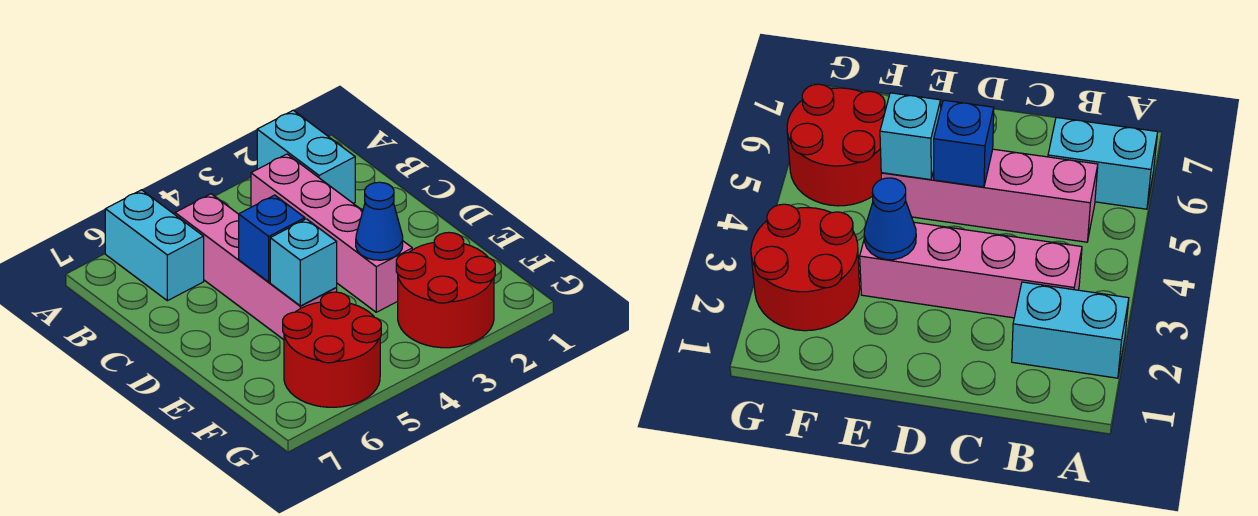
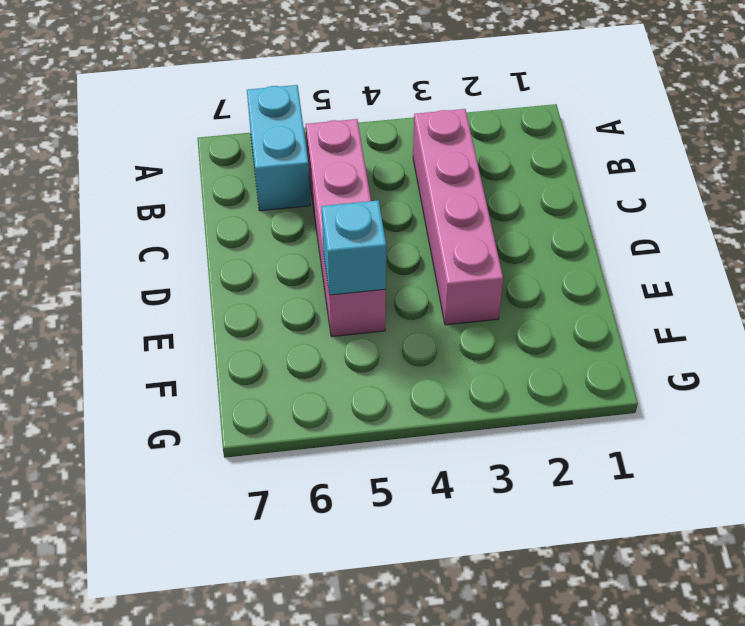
none -> cyan brick A2:B2 level 1
none -> red round brick F2:G3 level 1

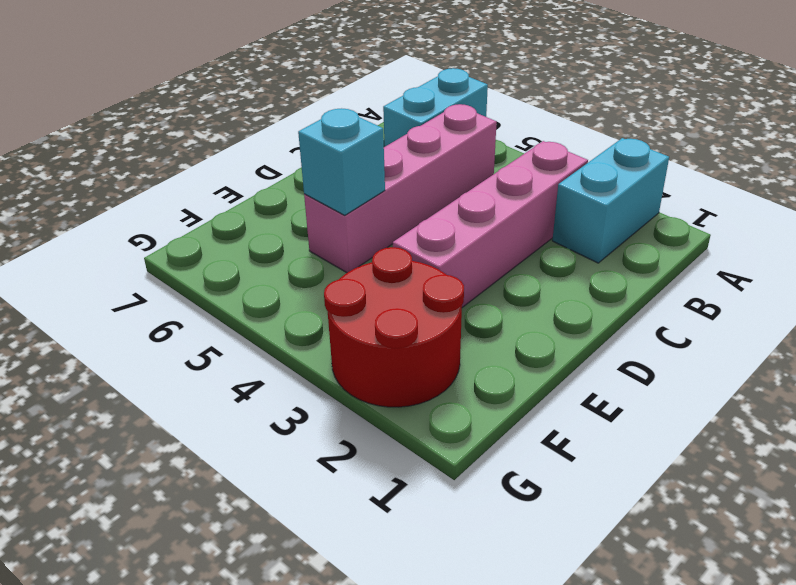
none -> red round brick F5:G6 level 1
none -> blue brick D5 level 2

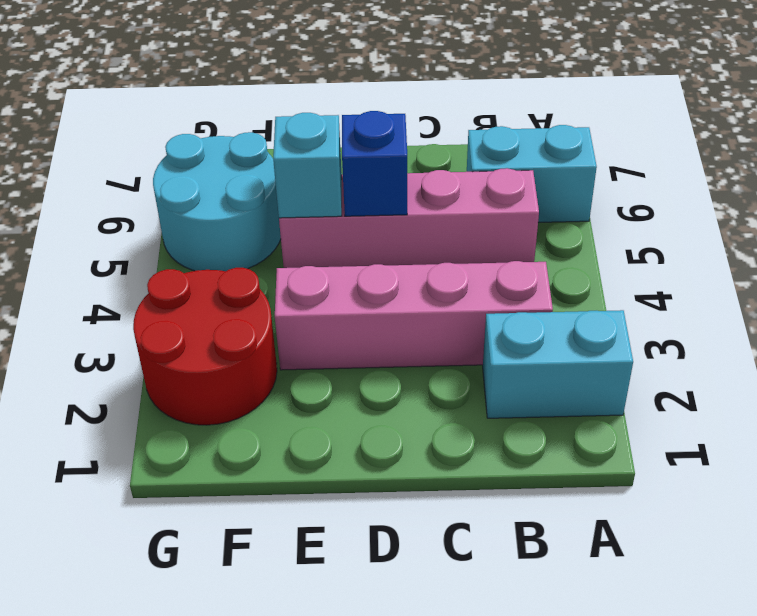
cyan round brick F5:G6 level 1 -> red round brick F5:G6 level 1
none -> blue cone E3 level 2

